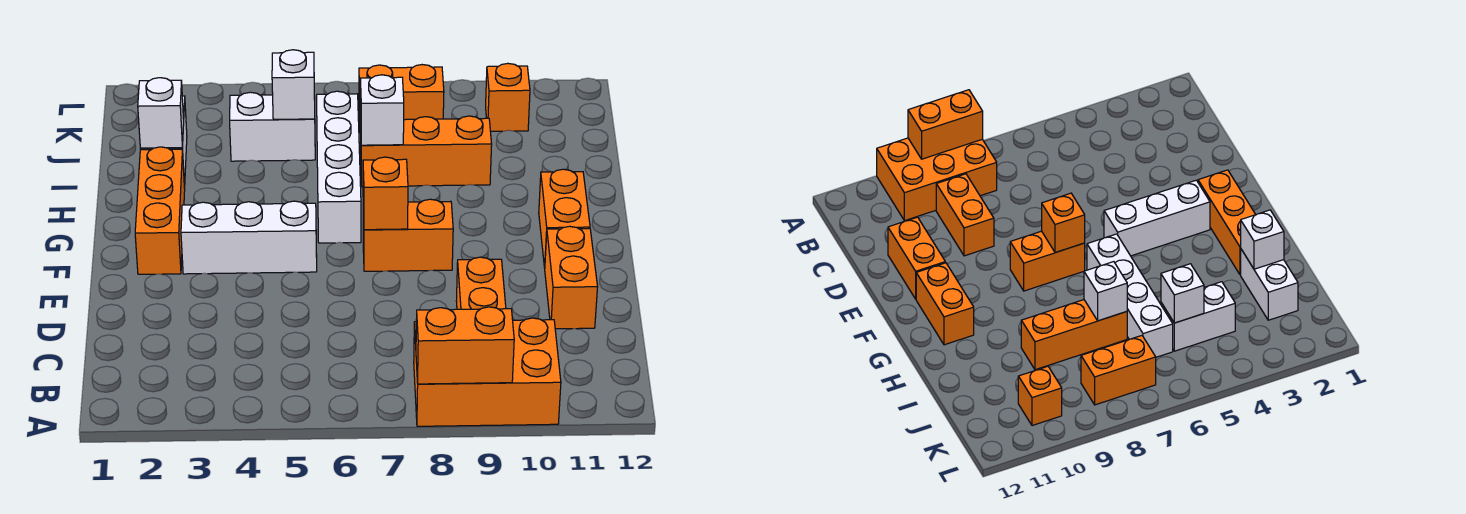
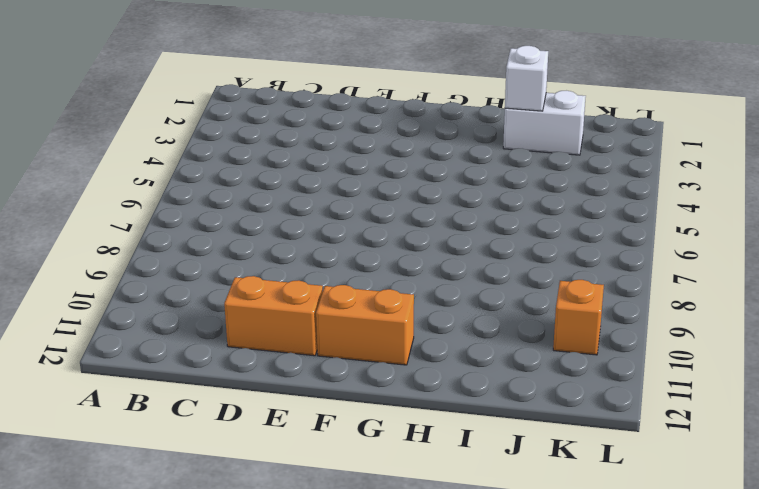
none -> orange brick A8:B10 level 1
none -> orange brick C9:D9 level 1
none -> orange brick F2:H2 level 1

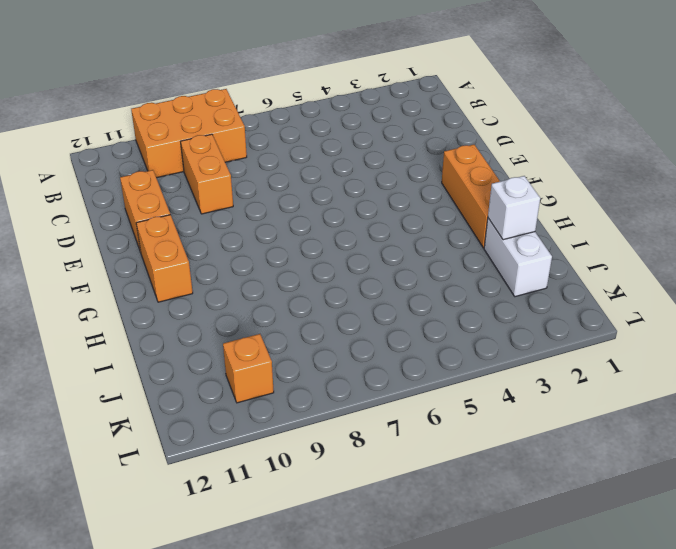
none -> white brick F3:F5 level 1
none -> orange brick F7:F8 level 1
none -> white brick G6:J6 level 1

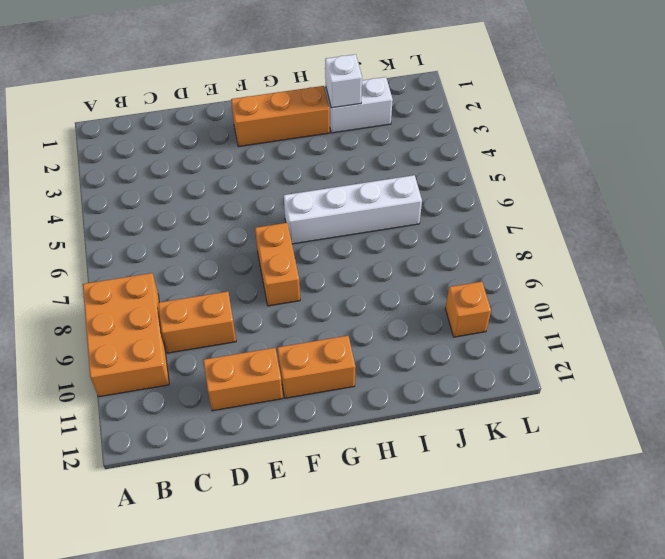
none -> white brick F3:F5 level 1
none -> orange brick I7:I9 level 1
none -> white brick J4:J5 level 1

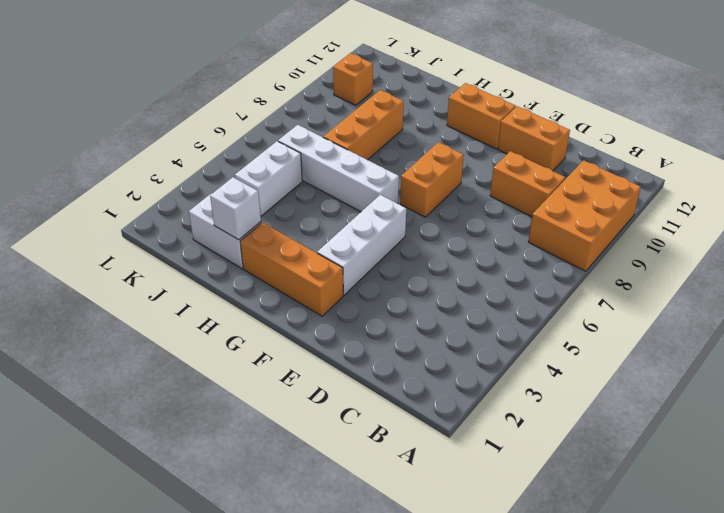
none -> orange brick K7:K8 level 1
none -> orange brick A8:A9 level 2
none -> orange brick F7 level 2

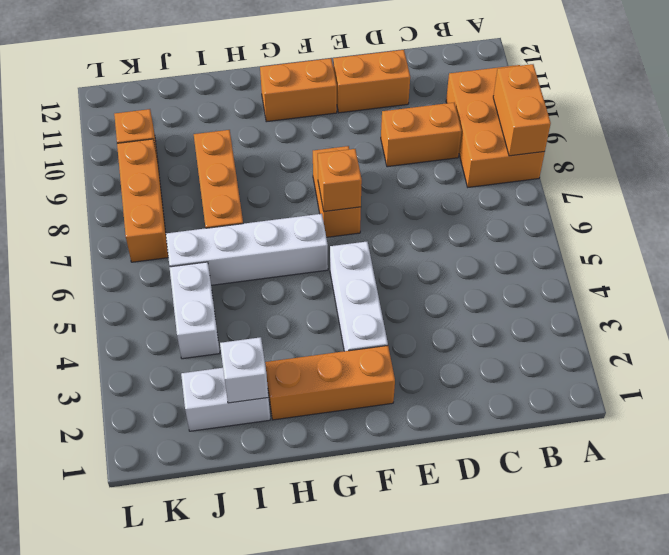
orange brick K7:K9 level 1 -> orange brick K7:K8 level 1
none -> white brick I7 level 2
none -> white brick J5 level 2

